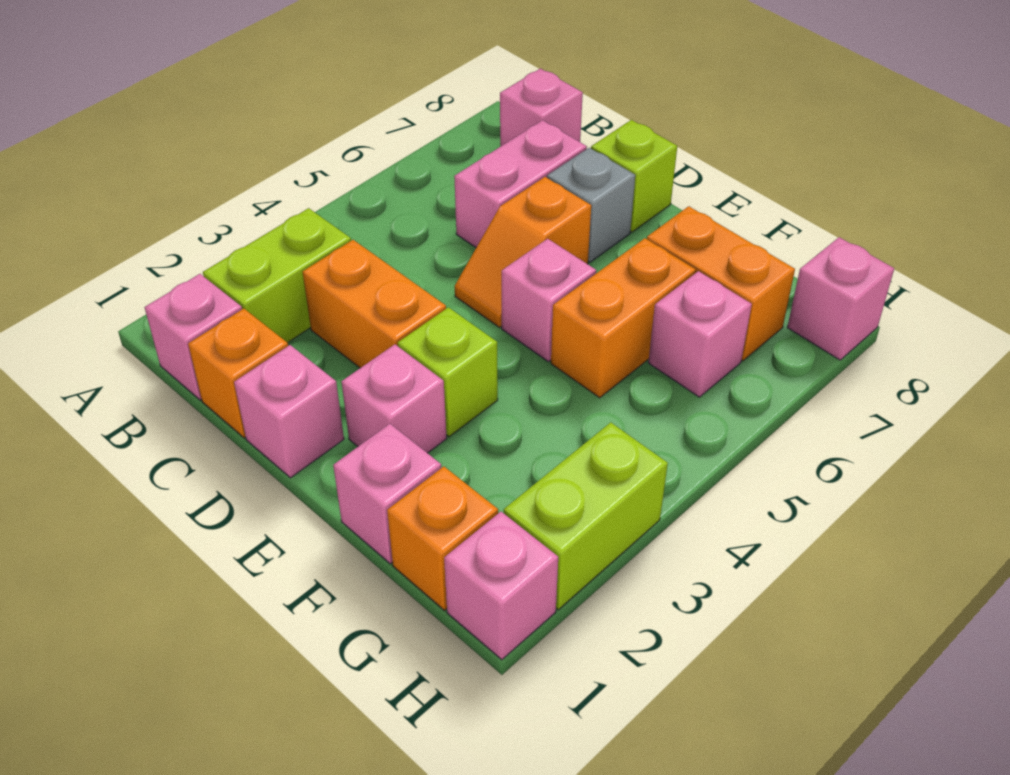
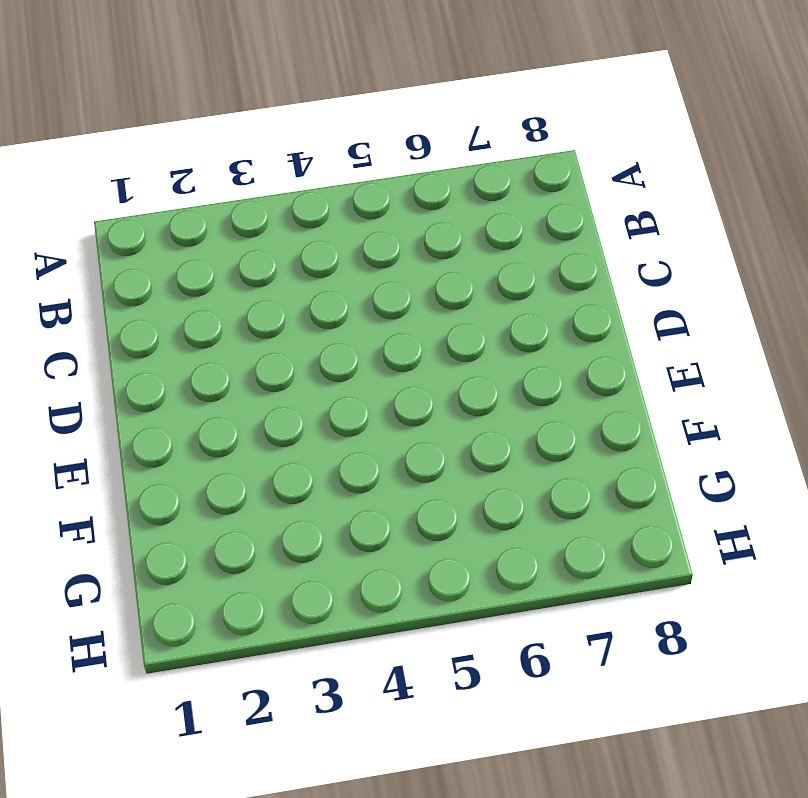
none -> pink brick B1 level 1
none -> lime brick B2:B3 level 1
none -> pink brick B8 level 1

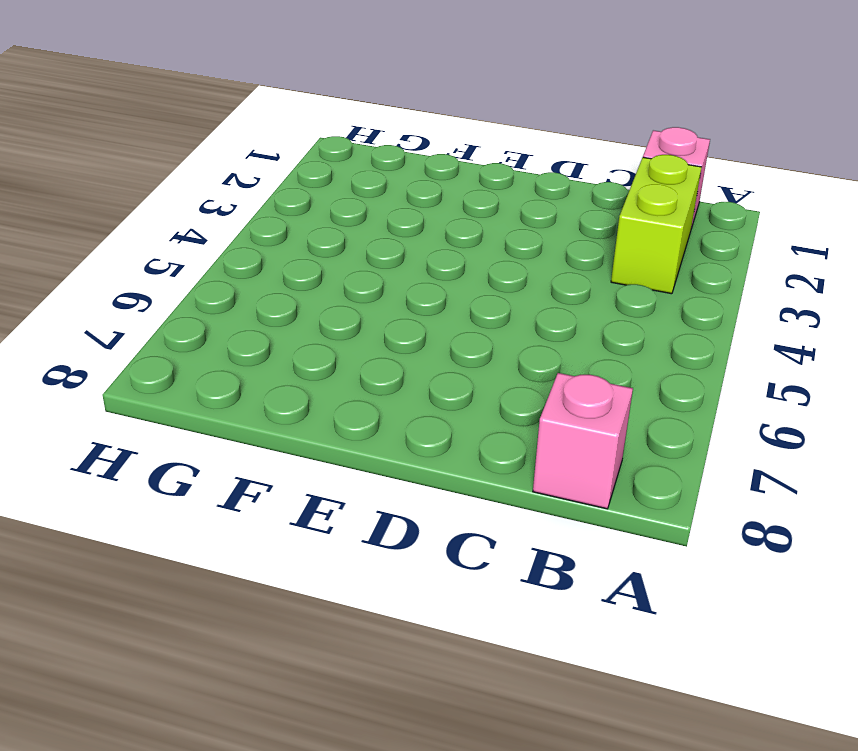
none -> orange brick C1 level 1
none -> orange brick C3:D3 level 1
none -> pink brick C6:C7 level 1

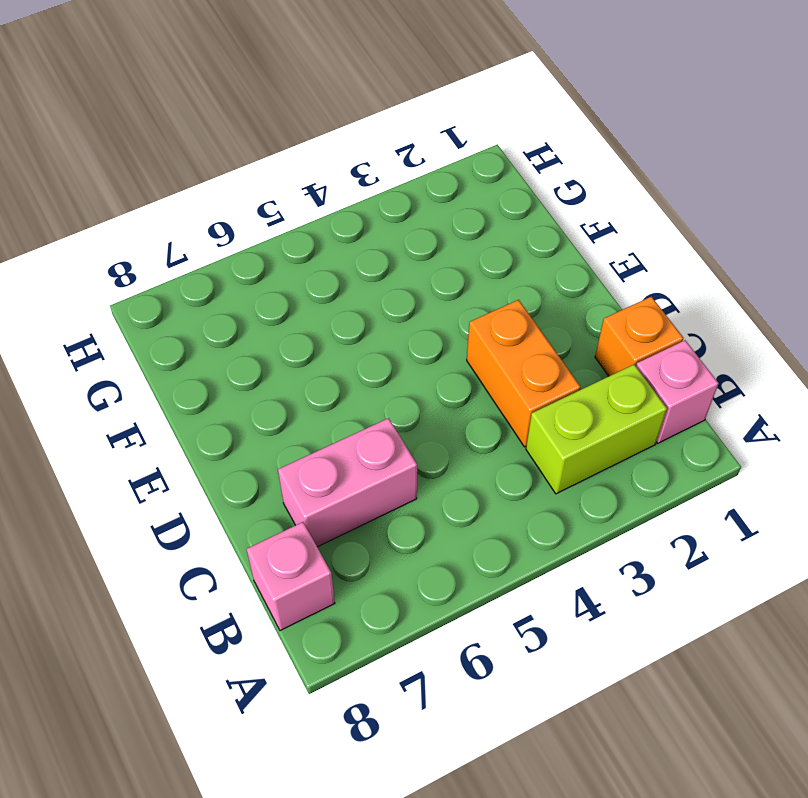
none -> pink brick D1 level 1
none -> orange slope D5:D6 level 1 top 6
none -> grey brick D7 level 1

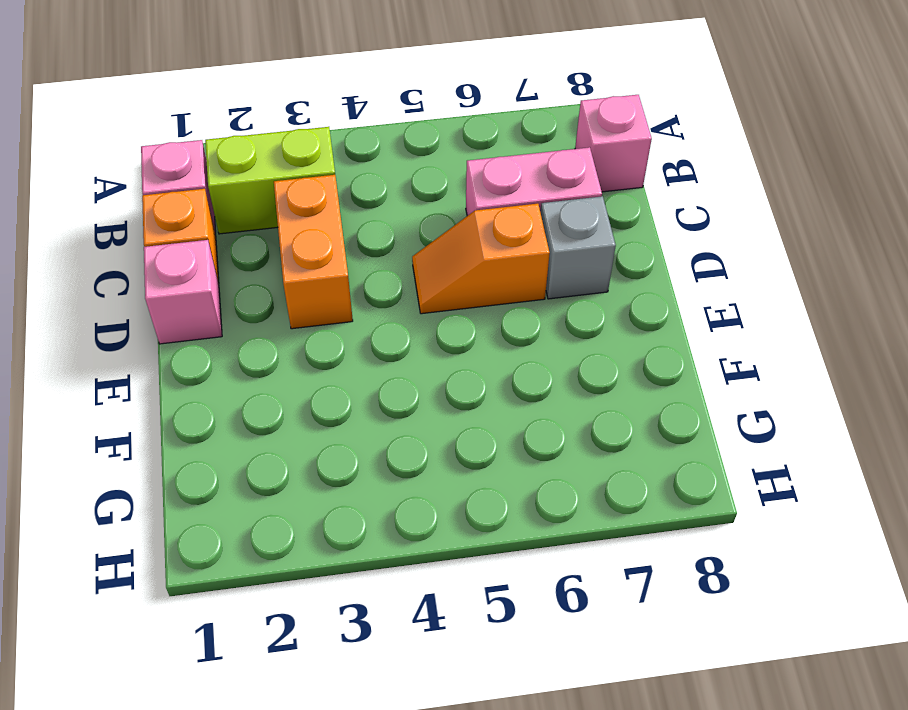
none -> lime brick D8 level 1
none -> pink brick E2 level 1
none -> lime brick E3 level 1

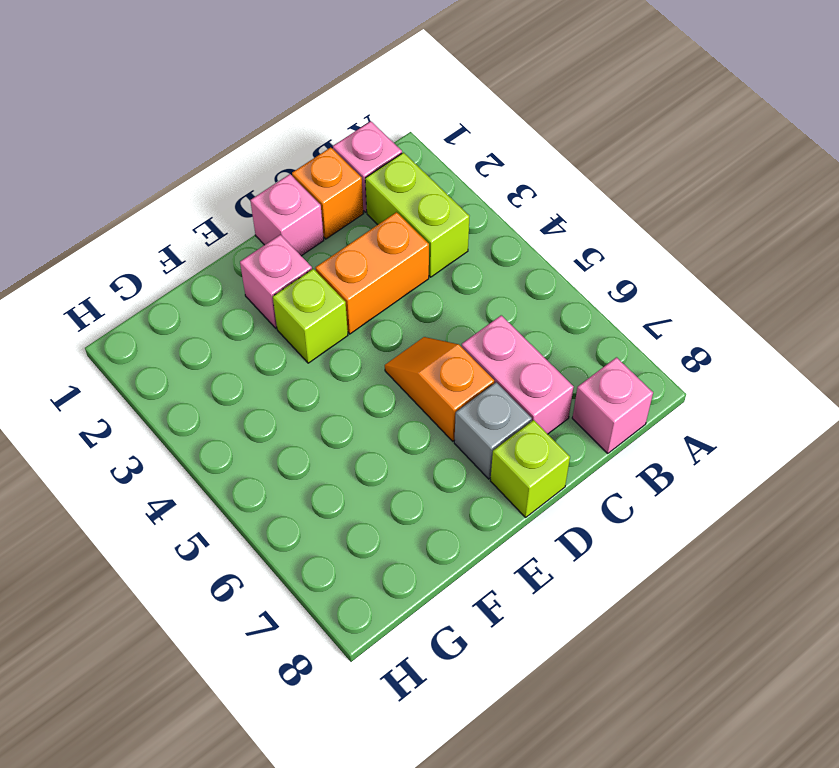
none -> pink brick E5 level 1
none -> pink brick F1 level 1
none -> orange brick F5:F6 level 1

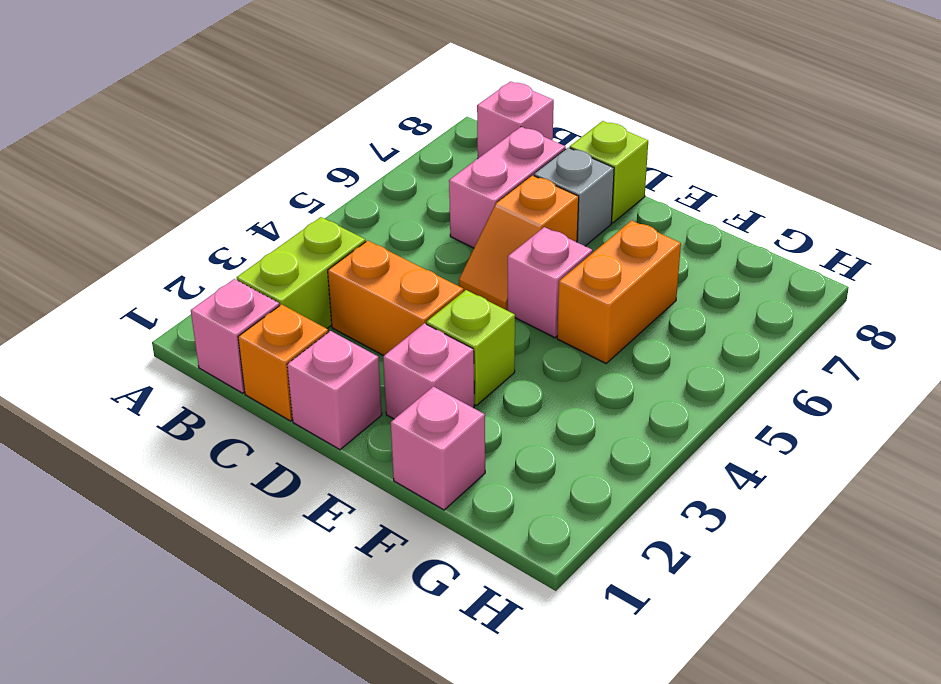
none -> orange brick F7:G7 level 1
none -> orange brick G1 level 1
none -> pink brick G6 level 1

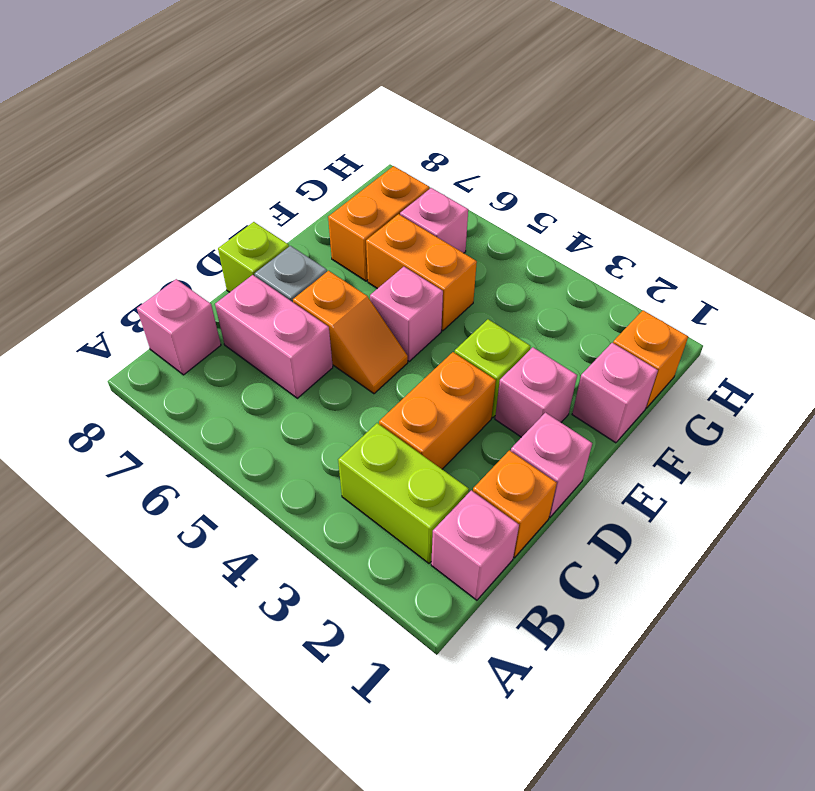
none -> pink brick H1 level 1
none -> lime brick H2:H3 level 1
none -> pink brick H8 level 1

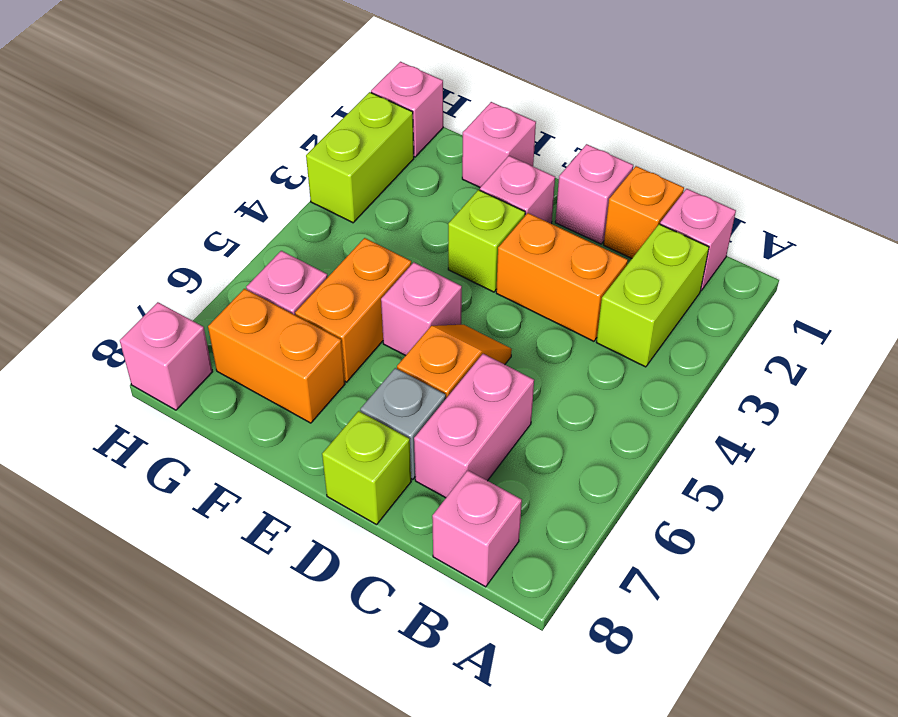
none -> orange brick G1 level 1

